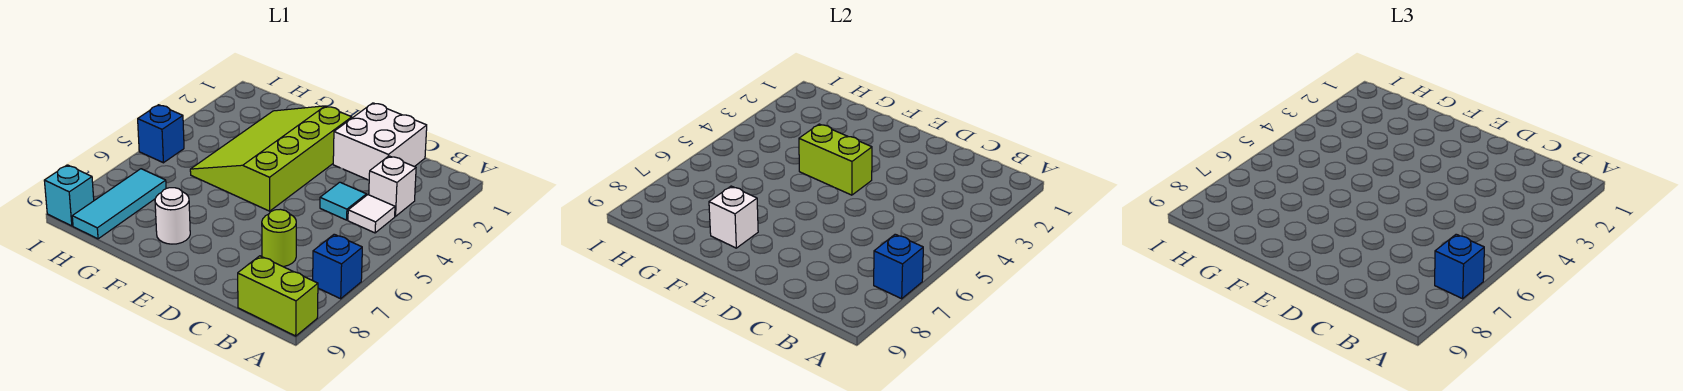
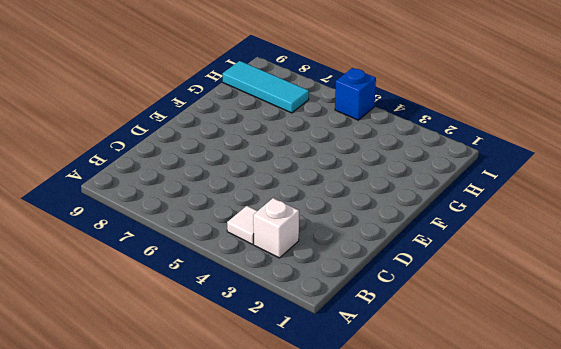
none -> blue brick A7 level 1
none -> lime brick A9:B9 level 1
none -> white brick C1:D2 level 1

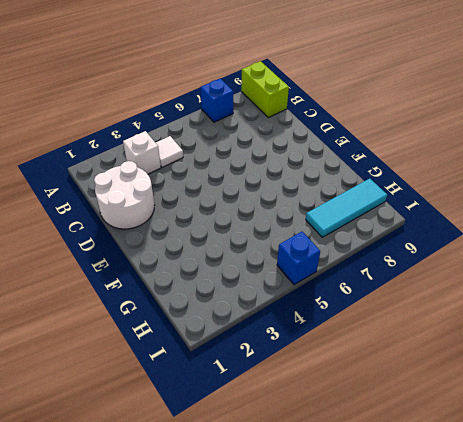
white round brick C1:D2 level 1 -> white brick C1:D2 level 1
none -> cyan tile C4 level 1
none -> lime round brick C7 level 1
none -> lime slope E2:G5 level 1 top E

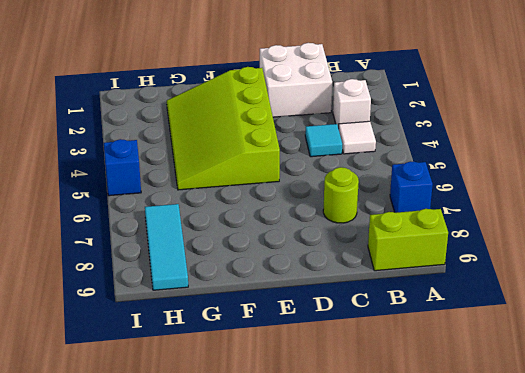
none -> white round brick F8 level 1
none -> cyan brick I9 level 1
none -> blue brick A7 level 2

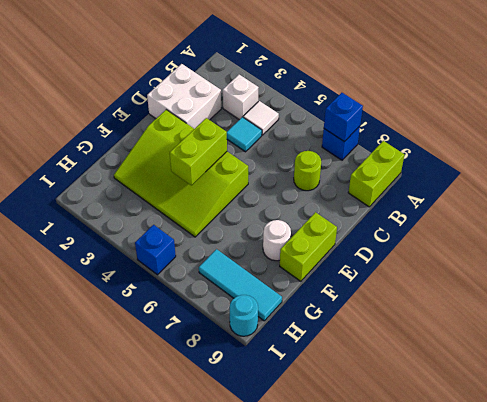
lime brick E9:F9 level 1 -> none
cyan round brick I9 level 1 -> cyan brick I9 level 1
none -> white brick F8 level 2
none -> blue brick A7 level 3

